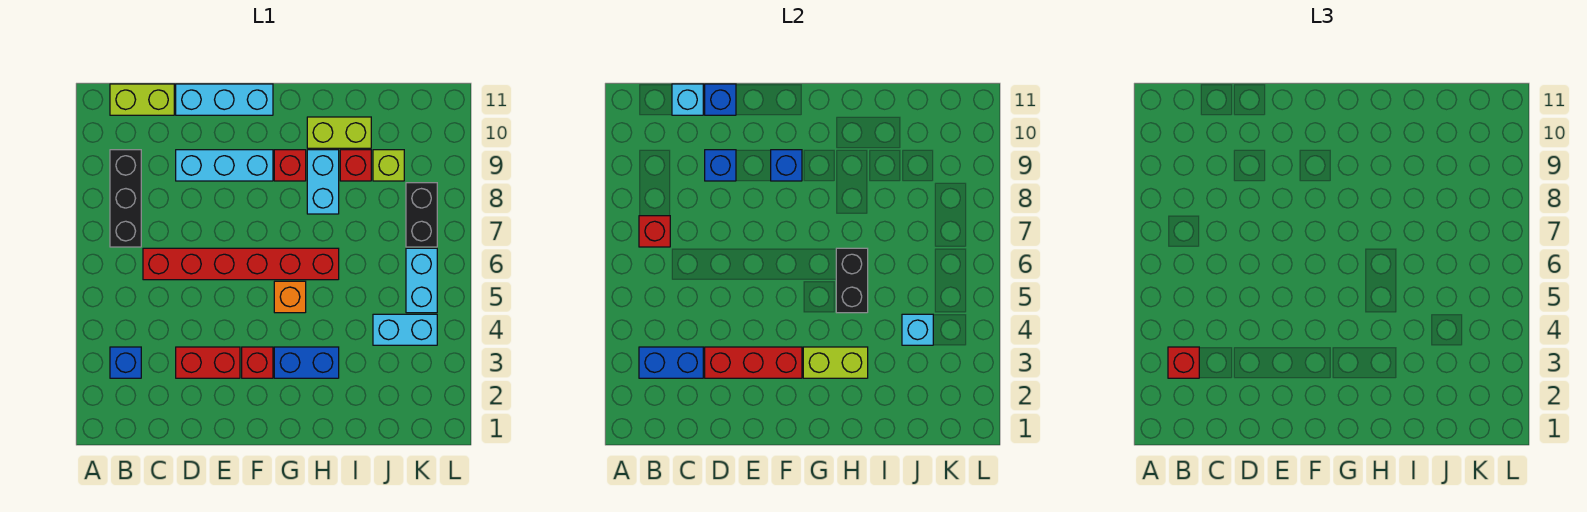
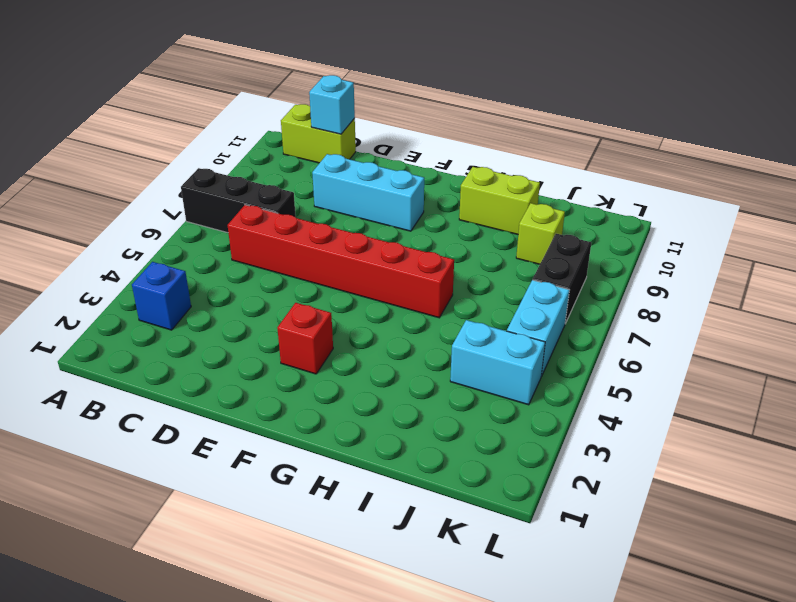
black brick A7:C7 level 1 -> black brick B7:B9 level 1
none -> red brick D3:E3 level 1
none -> cyan brick D11:F11 level 1
none -> blue brick G3:H3 level 1

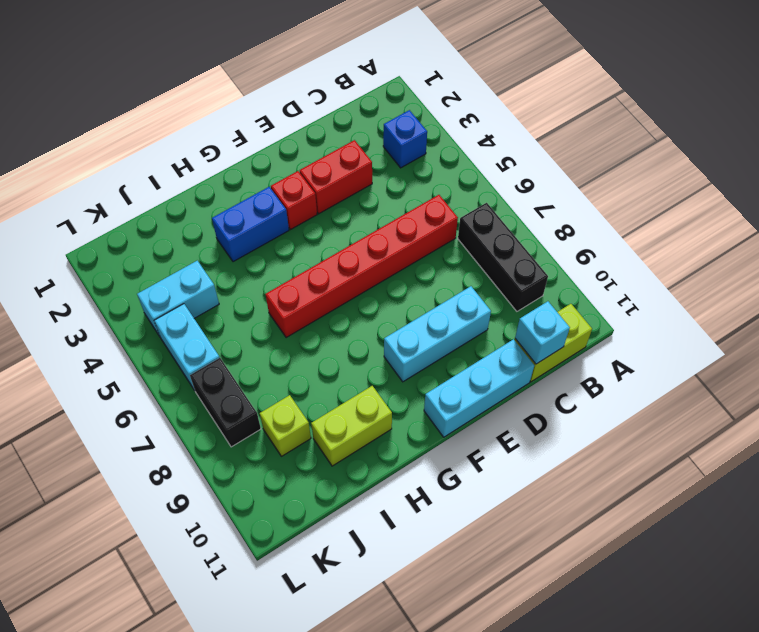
none -> orange brick G5 level 1
none -> red brick G9 level 1
none -> cyan brick H8:H9 level 1

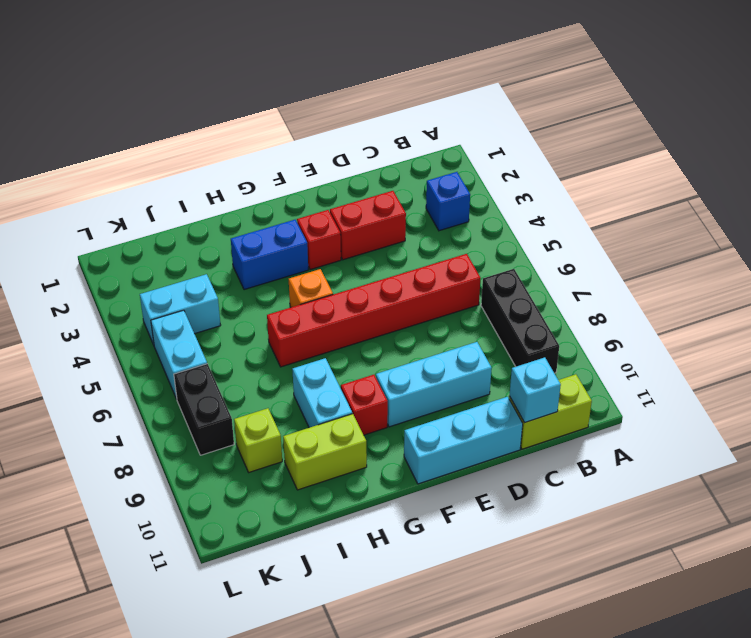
none -> red brick I9 level 1
none -> blue brick B3:C3 level 2
none -> red brick B7 level 2

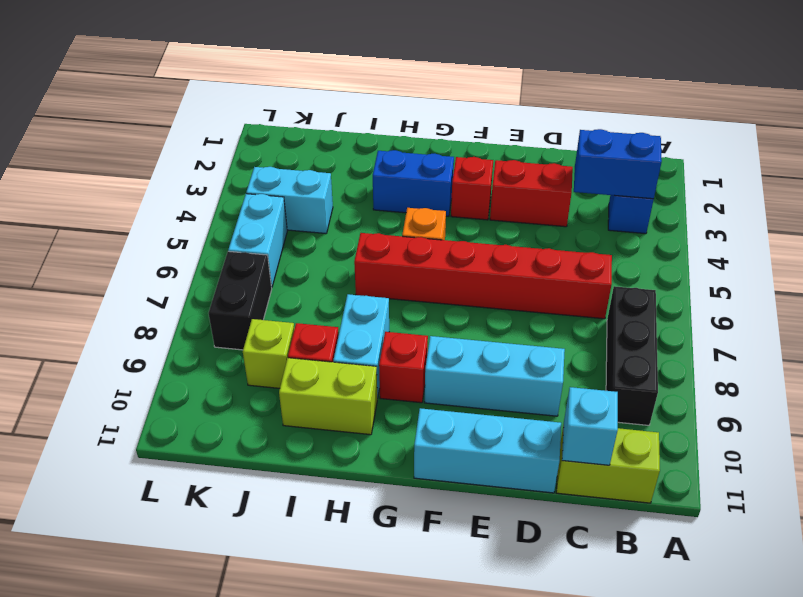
none -> red brick B7 level 2
none -> red brick D3:F3 level 2
none -> blue brick D9 level 2

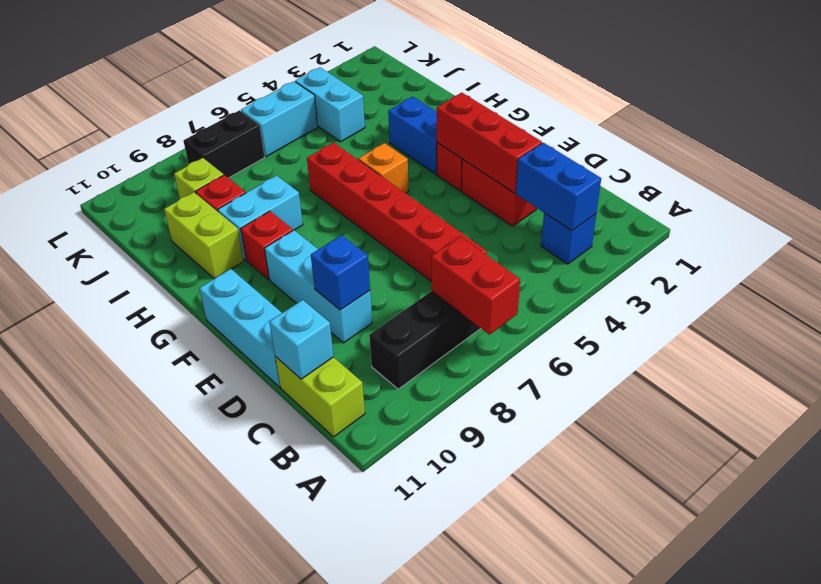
red brick A7:B7 level 2 -> red brick B7 level 2
none -> blue brick D11 level 2
none -> blue brick F9 level 2
none -> lime brick G3:H3 level 2

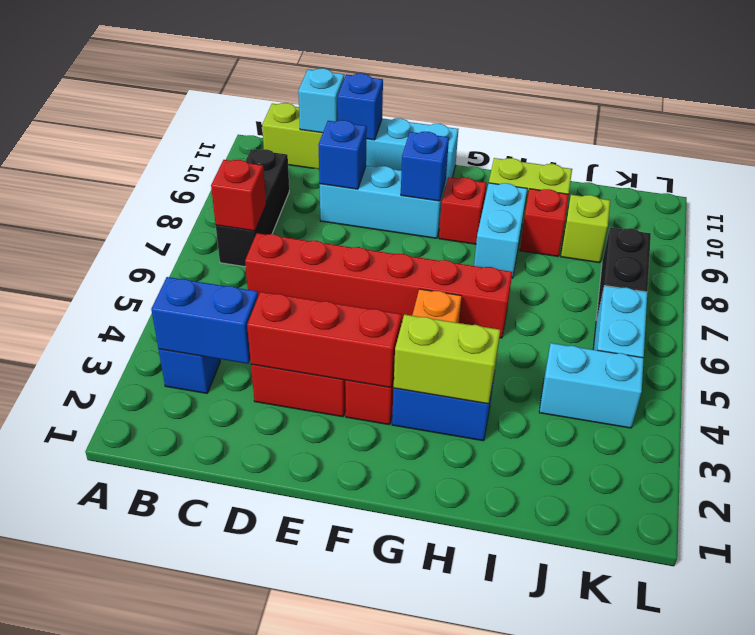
none -> black brick H5:H6 level 2
none -> cyan brick J4 level 2
none -> red brick B3 level 3

